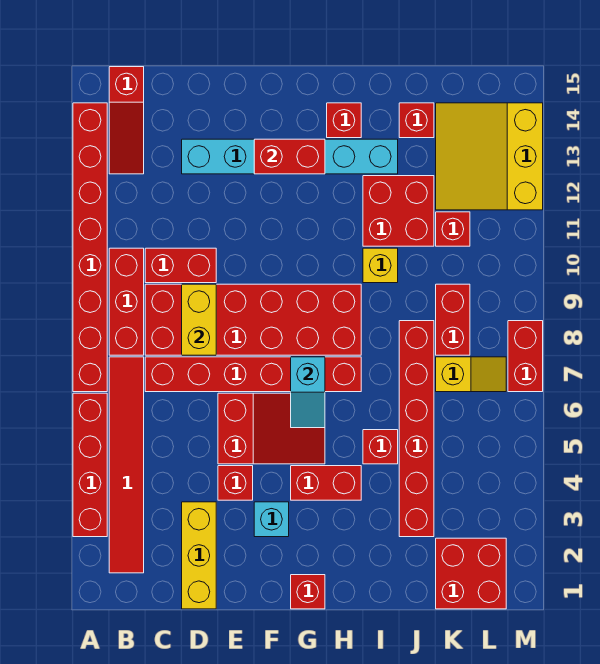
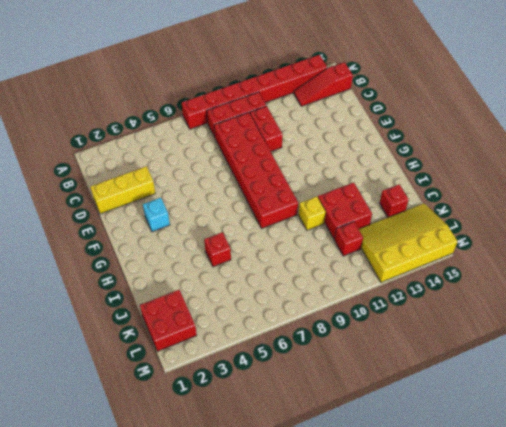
yellow slope K12:M15 level 1 top M -> yellow slope K12:M14 level 1 top M
none -> red brick A3:A6 level 1
none -> red tile B2:B7 level 1
none -> red brick C7:H7 level 1
none -> cyan brick D13:I13 level 1

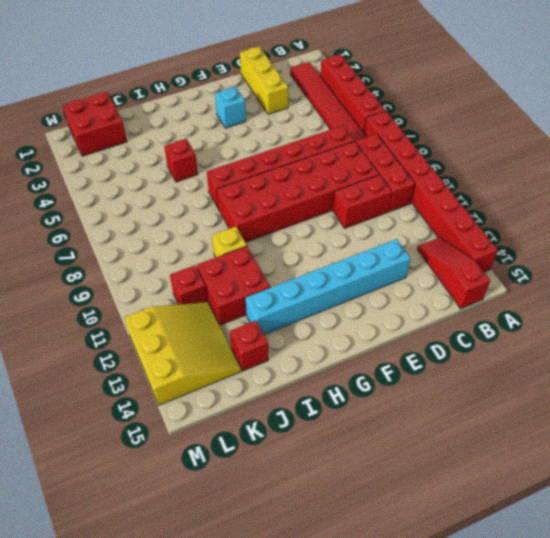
none -> red brick E4 level 1
none -> red slope E5:G6 level 1 top E
none -> red brick G1 level 1
none -> red brick G4:H4 level 1

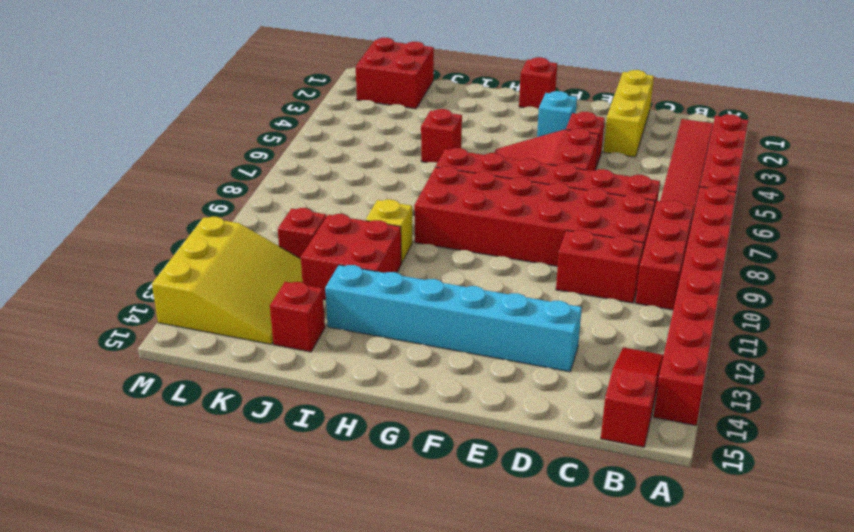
none -> red brick G4:H4 level 1
none -> red brick H14 level 1
none -> red brick J3:J8 level 1
none -> yellow slope K7:L7 level 1 top K

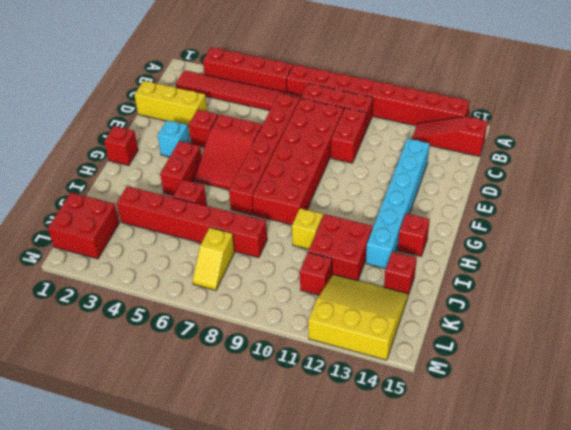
none -> red brick K8:K9 level 1
none -> red brick M7:M8 level 1
none -> yellow brick D8:D9 level 2
none -> red brick F13:G13 level 2

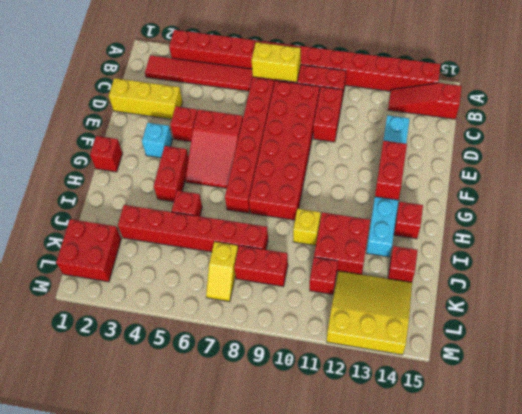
yellow brick B7:B8 level 2 -> yellow brick D8:D9 level 2
none -> red brick M7:M8 level 1
none -> cyan slope G6:G7 level 2 top 7

